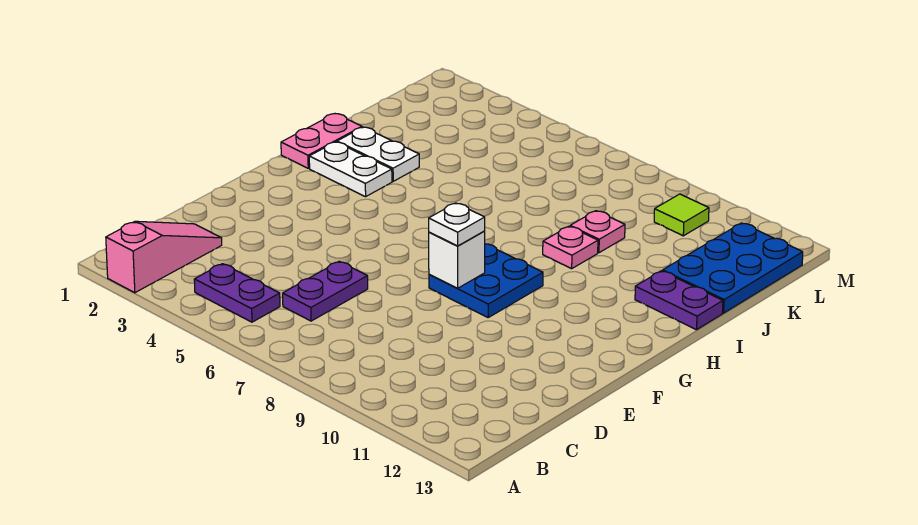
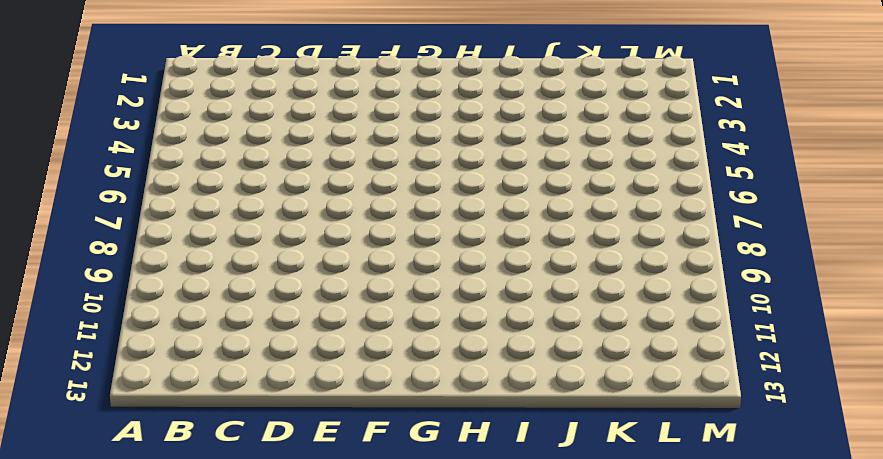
none -> pink slope A2:C2 level 1 top A
none -> purple plate B4:B5 level 1
none -> purple plate C6:D6 level 1

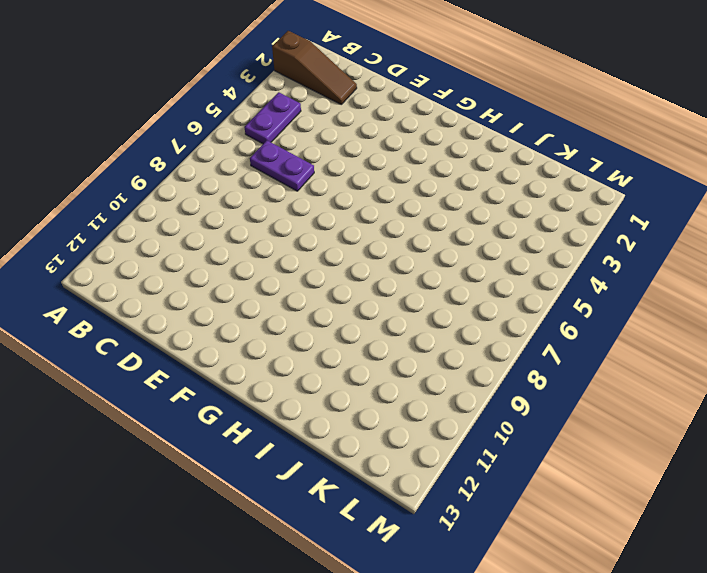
brown slope A2:C2 level 1 top A -> pink slope A2:C2 level 1 top A
none -> blue plate F8:G9 level 1
none -> pink plate H1:I1 level 1
none -> white plate H2:H3 level 1

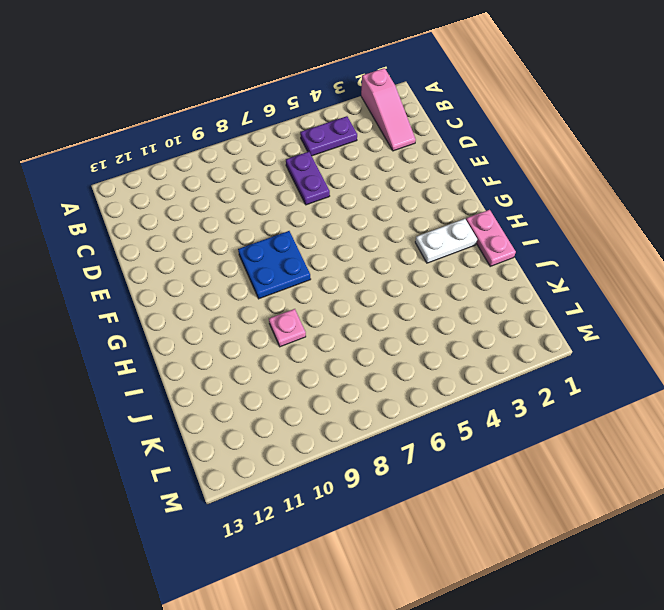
none -> white plate I2:I3 level 1
none -> purple plate I12:I13 level 1
none -> pink plate J9 level 1

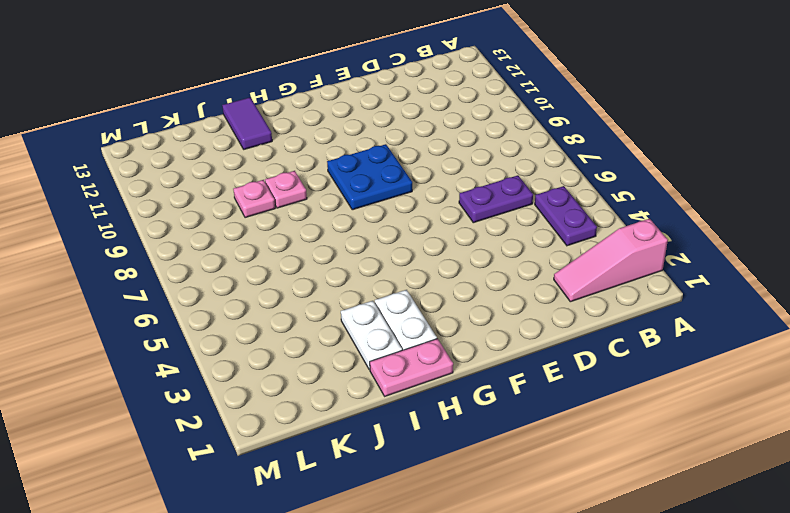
purple tile I12:I13 level 1 -> purple plate I12:I13 level 1
none -> blue plate J12:L13 level 1
none -> lime tile L10 level 1
none -> white brick F8 level 2

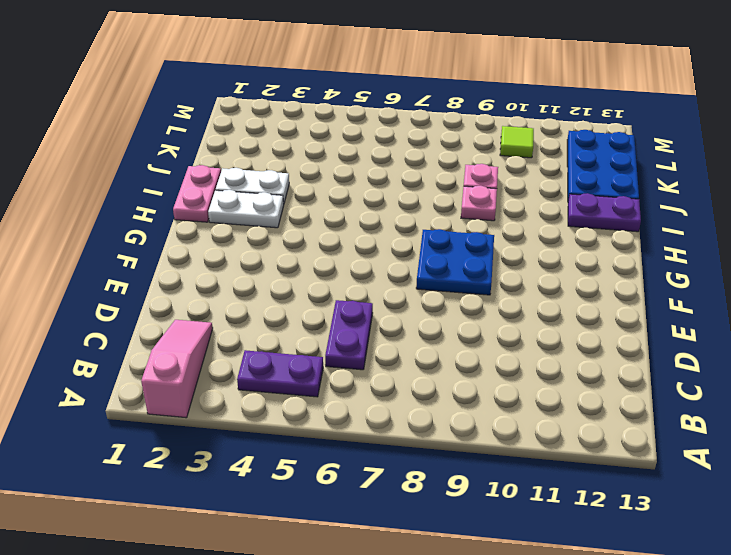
none -> white brick F8 level 2
none -> white plate F8 level 3

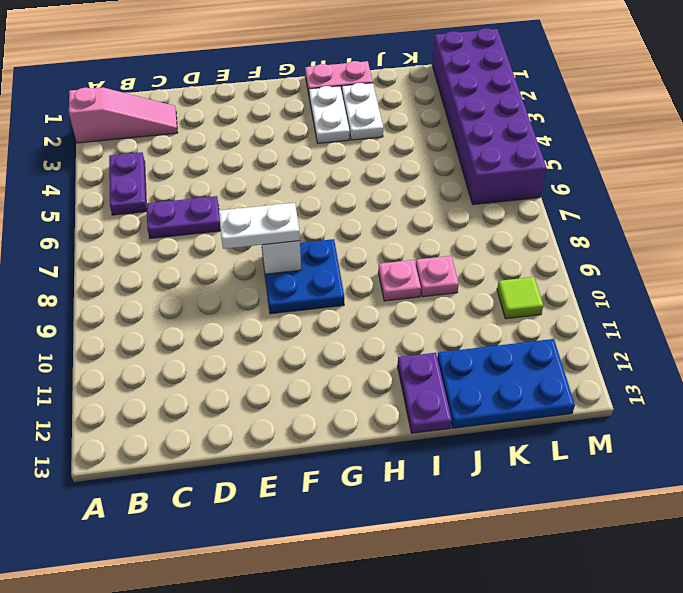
white plate E8:F8 level 3 -> white plate F8 level 3
purple brick L1:M6 level 1 -> none

